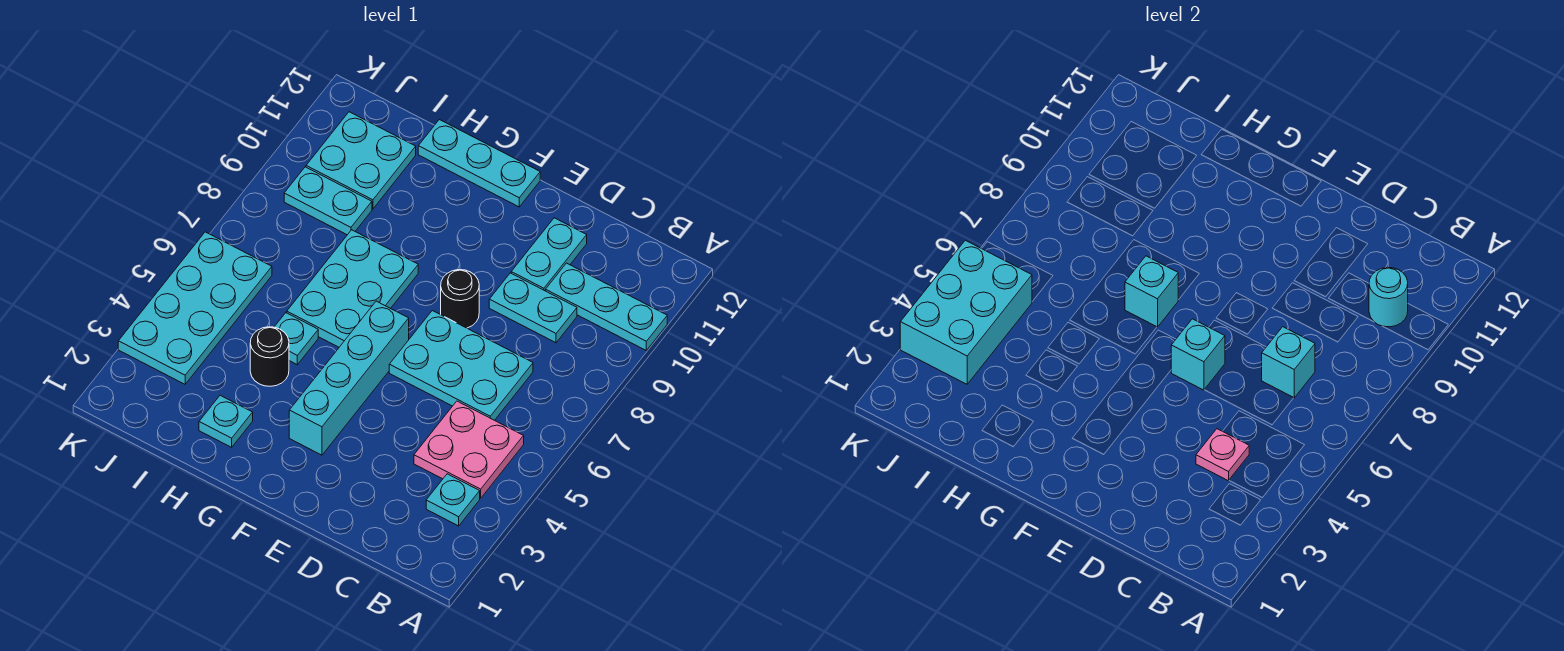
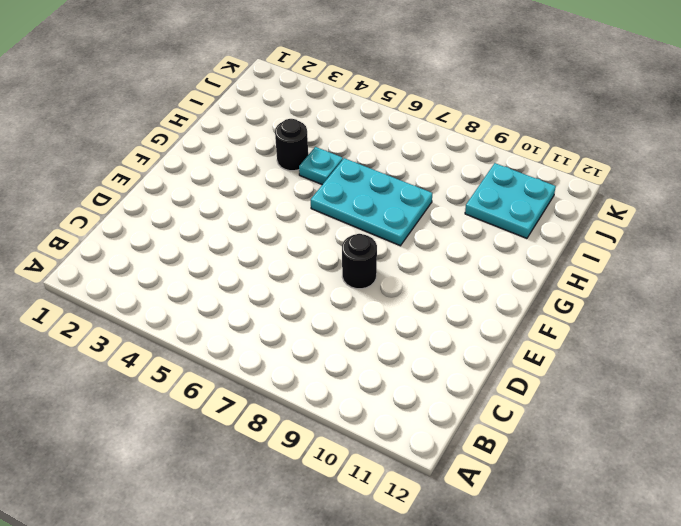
none -> cyan plate A10:C10 level 1
none -> cyan plate B3 level 1
none -> pink plate B4:C5 level 1

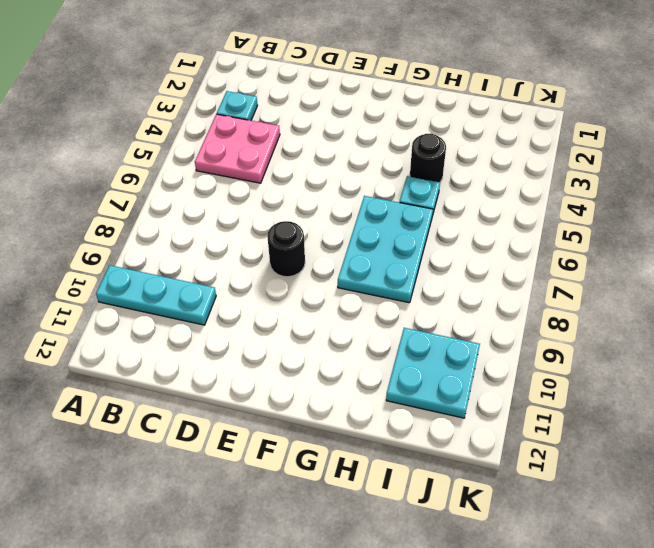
none -> cyan plate C6:E7 level 1
none -> cyan plate C9:D9 level 1
none -> cyan plate D10:D11 level 1

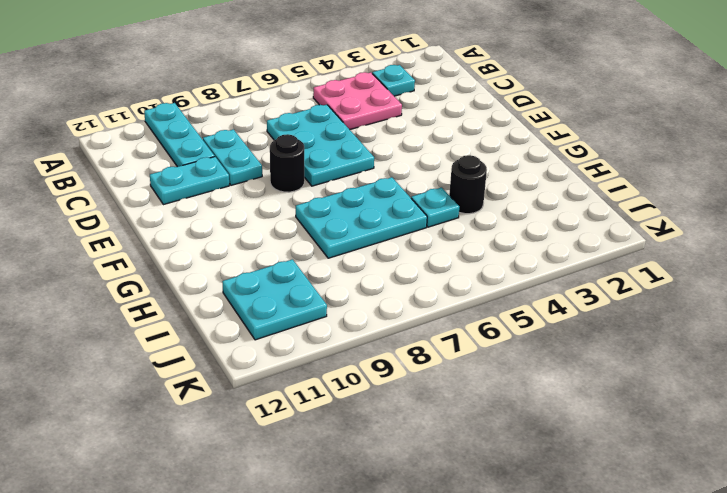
none -> cyan brick F3:F6 level 1
none -> cyan plate F12:H12 level 1
none -> cyan plate H2 level 1

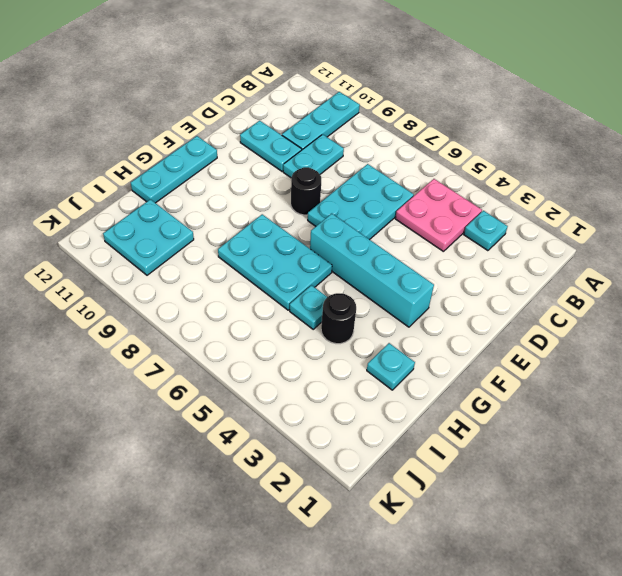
none -> cyan plate I9:J9 level 1
none -> cyan plate J3:K6 level 1
none -> cyan round brick B10 level 2

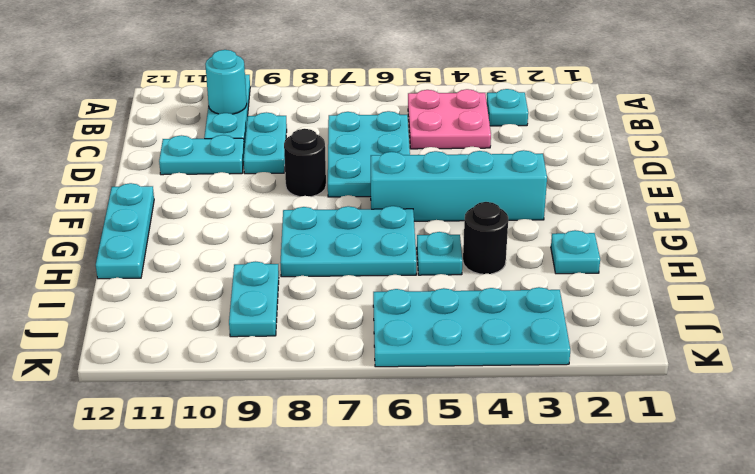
none -> cyan plate I10:J11 level 1
none -> pink plate C4 level 2
none -> cyan brick C7 level 2

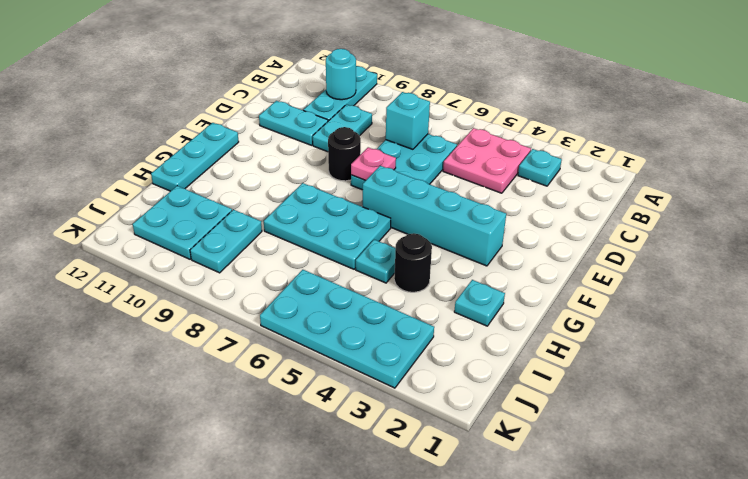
pink plate E7 level 2 -> pink plate C4 level 2
none -> cyan brick E6 level 2
none -> cyan brick G7 level 2
none -> cyan brick J3:K5 level 2

